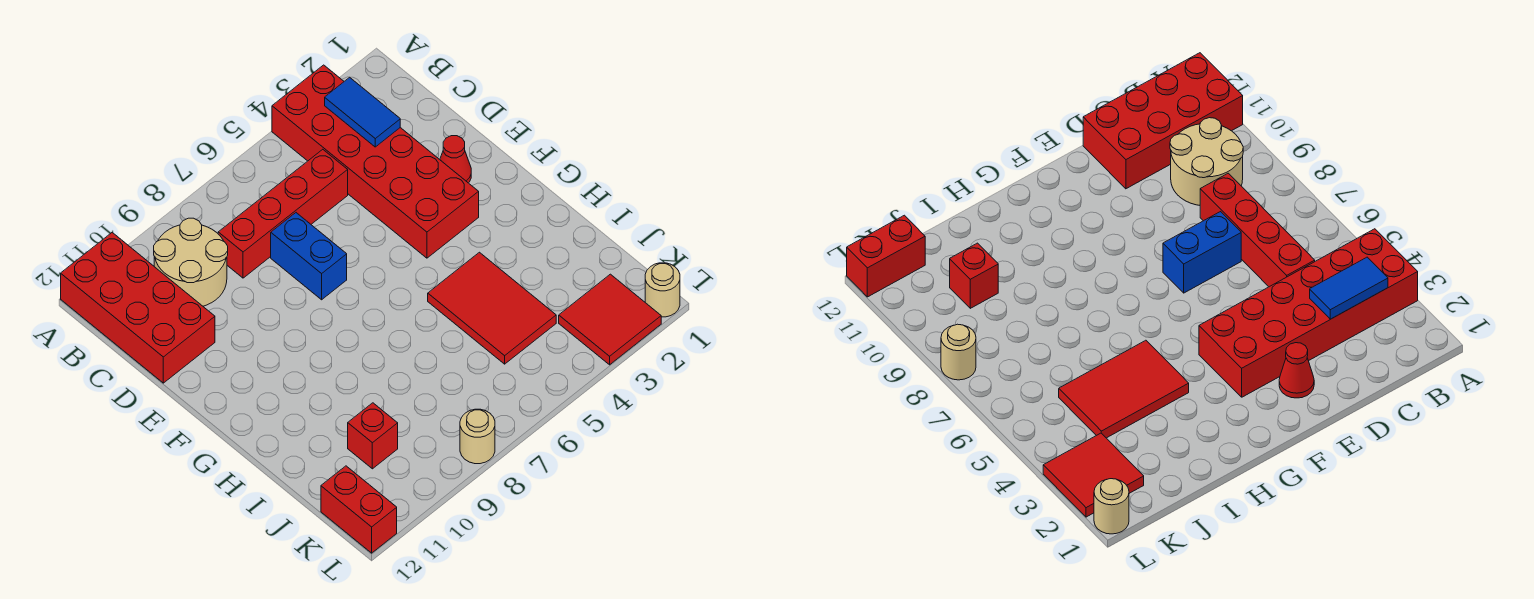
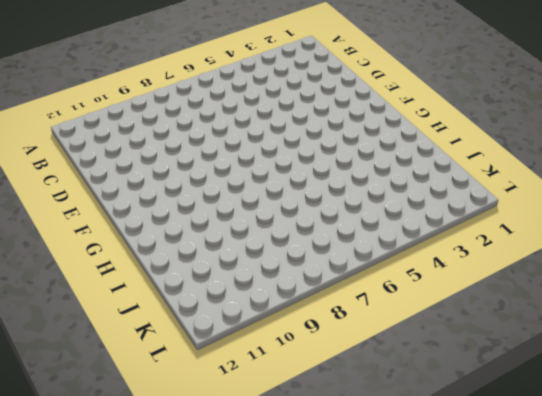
none -> red brick A3:F4 level 1
none -> red brick A11:D12 level 1
none -> tan round brick B9:C10 level 1

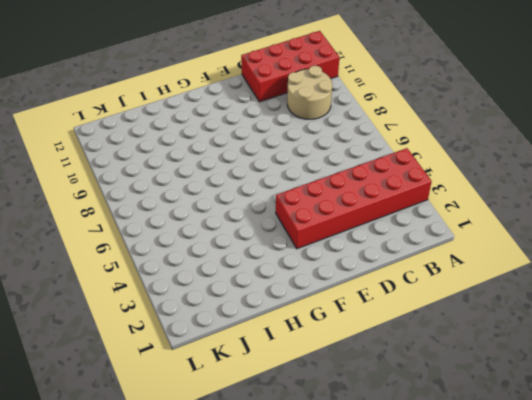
none -> red brick C5:C8 level 1
none -> blue brick D7:E7 level 1
none -> red cone E2 level 1

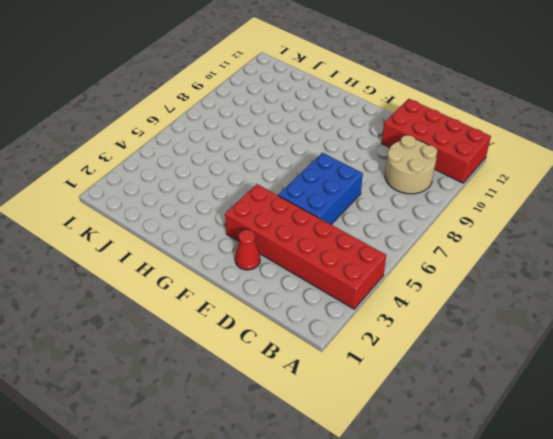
blue brick D5:E7 level 1 -> blue brick D7:E7 level 1
none -> red brick C5:C8 level 1
none -> red tile H4:J5 level 1
none -> red brick J10 level 1

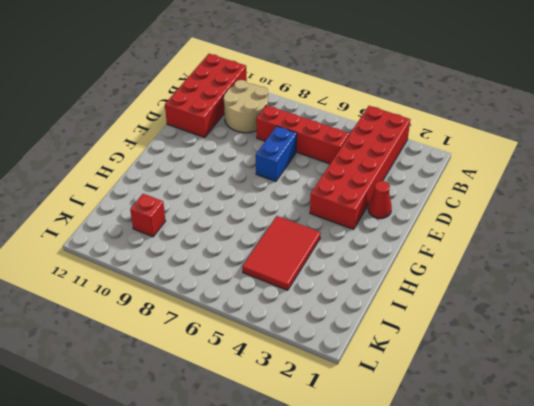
none -> red tile K2:L3 level 1
none -> red brick K12:L12 level 1
none -> tan round brick L1 level 1

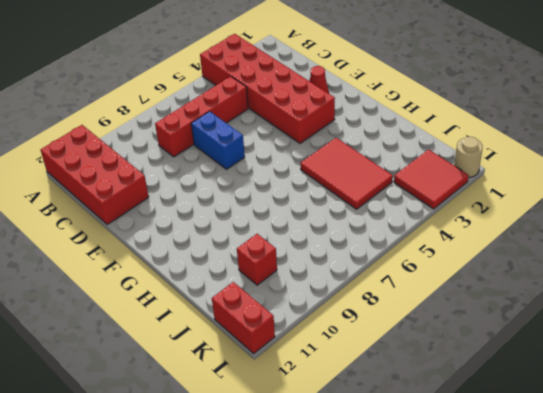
none -> tan round brick B9:C10 level 1
none -> tan round brick L8 level 1
none -> blue tile B3:C3 level 2

